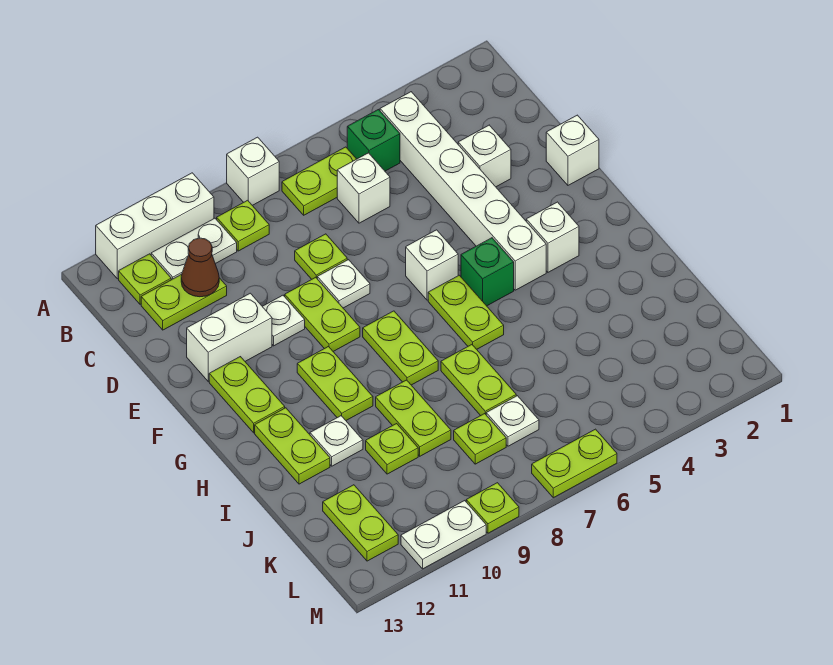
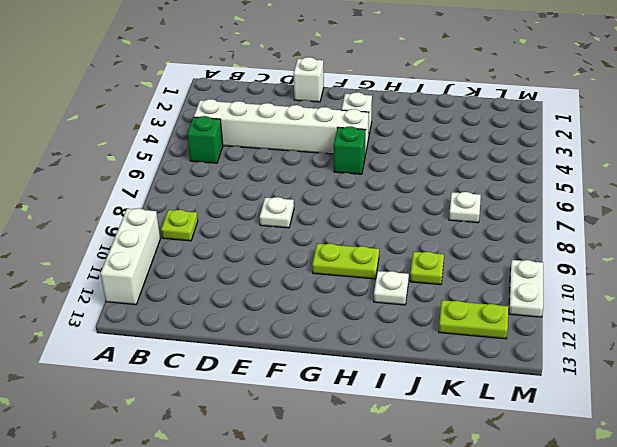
none -> white brick A8 level 1
none -> lime plate B6:B7 level 1
none -> white plate B10:B11 level 1
none -> lime plate B12 level 1

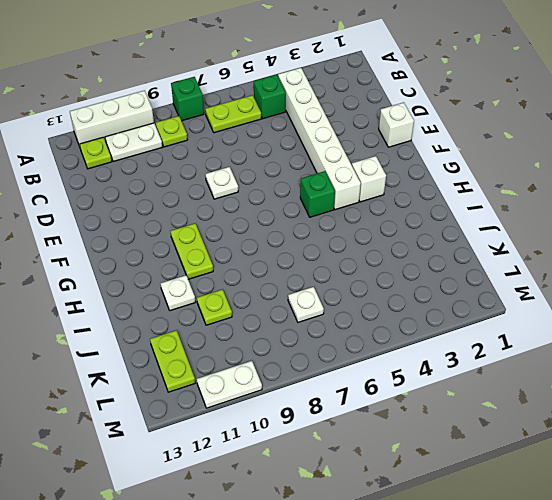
green brick A8 level 1 -> white brick A8 level 1
none -> white brick C6 level 1
none -> lime plate C11:C12 level 1
none -> white brick D3 level 1
none -> lime plate D8 level 1

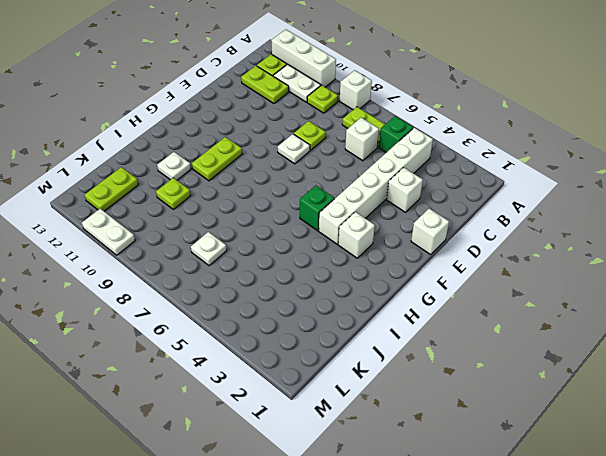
none -> lime plate E9:F9 level 1
none -> white plate E10 level 1
none -> white brick E11:E12 level 1
none -> white brick F6 level 1

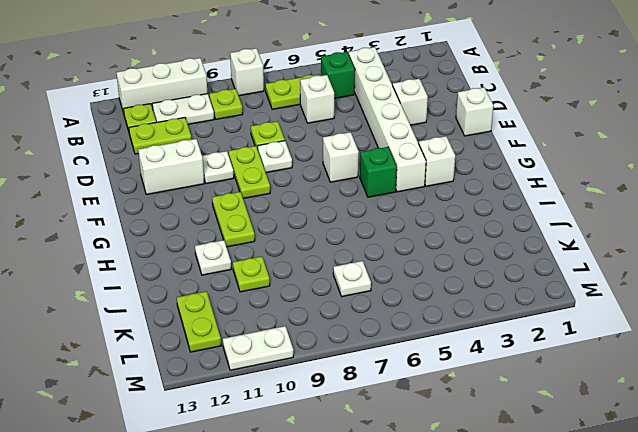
none -> lime plate F12:G12 level 1
none -> lime plate G6:H6 level 1
none -> lime plate G8:H8 level 1
none -> lime plate H12:I12 level 1

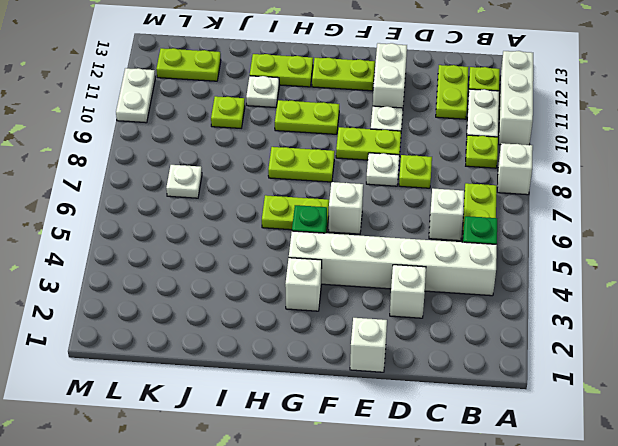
none -> lime plate I7:J7 level 1
none -> lime plate I9:J9 level 1
none -> lime plate K8 level 1
none -> lime plate M6:M7 level 1

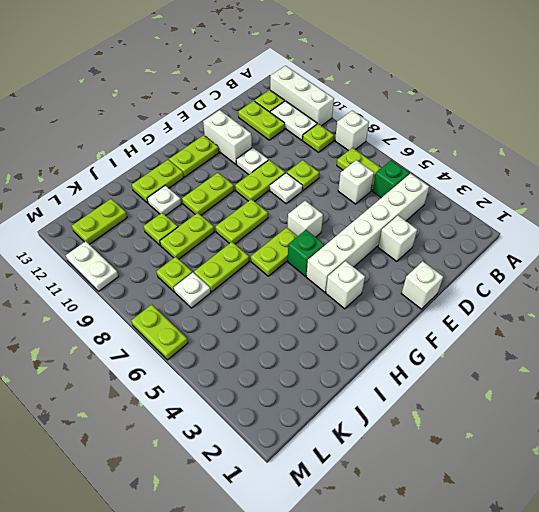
none -> lime plate M9 level 1
none -> brown cone C11 level 2

